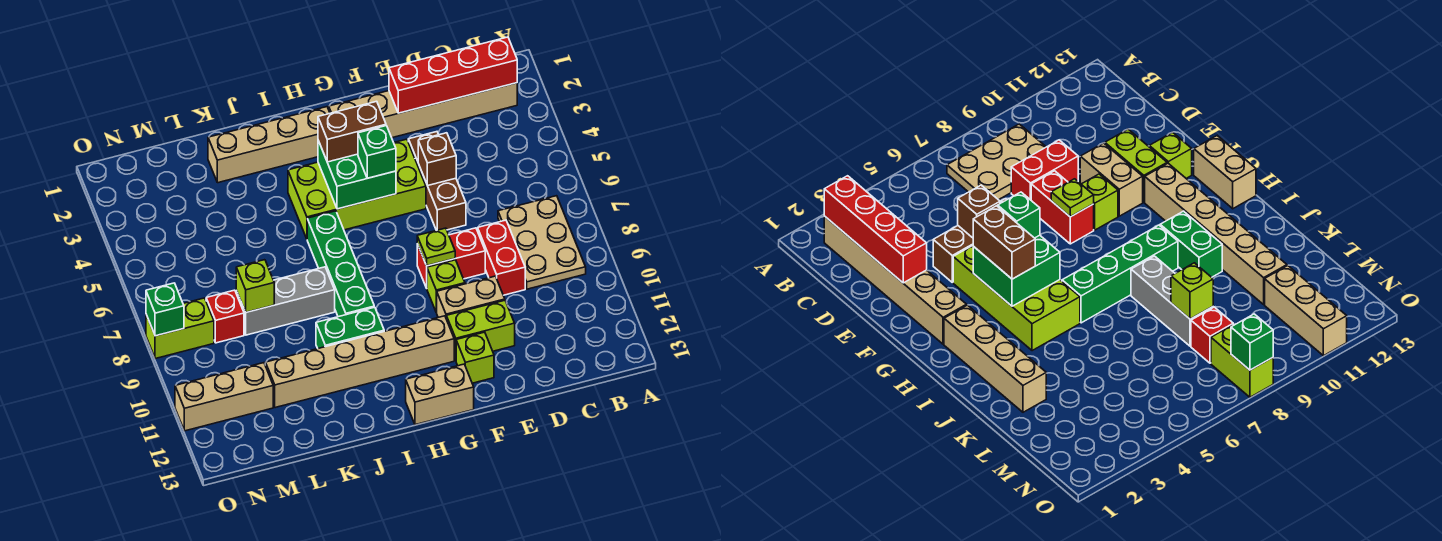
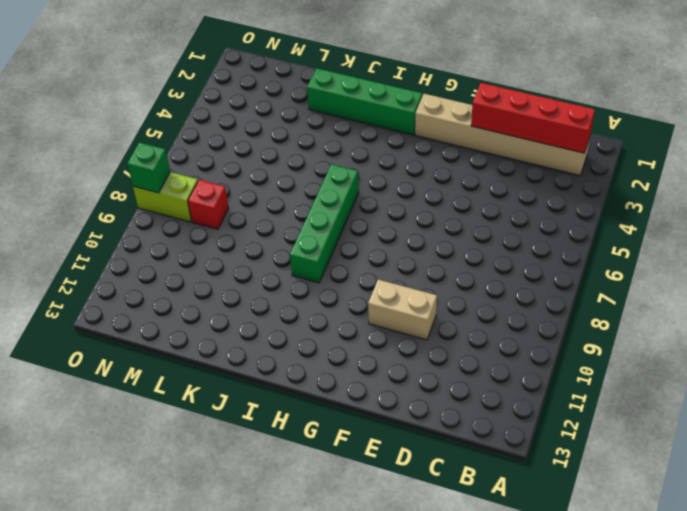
green brick H2:K2 level 1 -> tan brick H2:K2 level 1
none -> tan plate B7:C9 level 1
none -> red brick D8:D9 level 1
none -> brown brick E4:E6 level 1

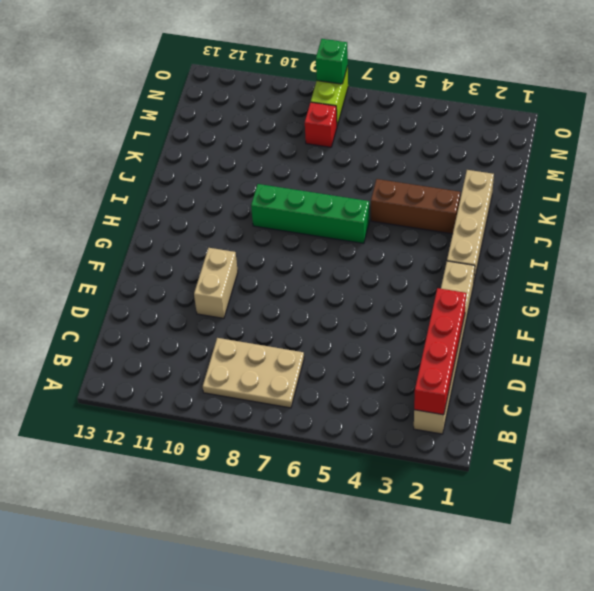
brown brick J3:J5 level 1 -> brown brick E4:E6 level 1
none -> red brick D8:D9 level 1
none -> red brick E8:F8 level 1
none -> lime brick E11:F11 level 1

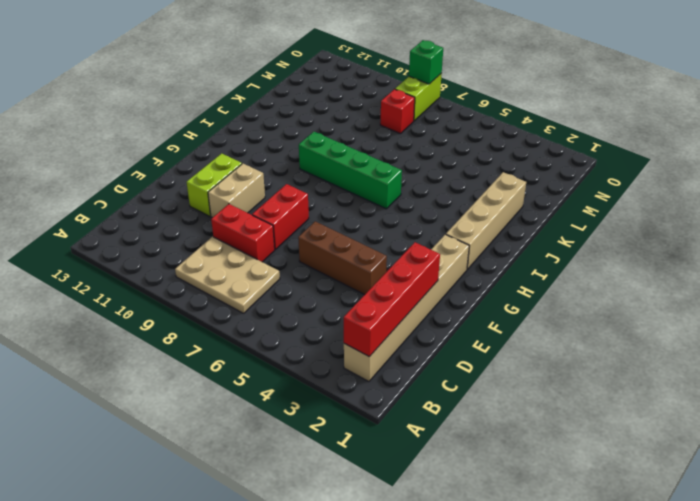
none -> lime brick F4:I5 level 1
none -> lime brick F9 level 1
none -> lime brick F12 level 1

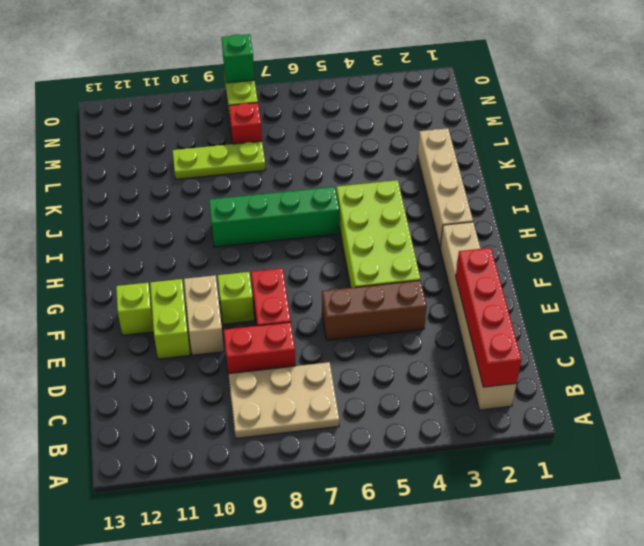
lime plate L8:L10 level 1 -> grey brick J8:L8 level 1
none -> tan brick G11:L11 level 1
none -> tan brick G13:H13 level 1
none -> green brick I10:J10 level 1

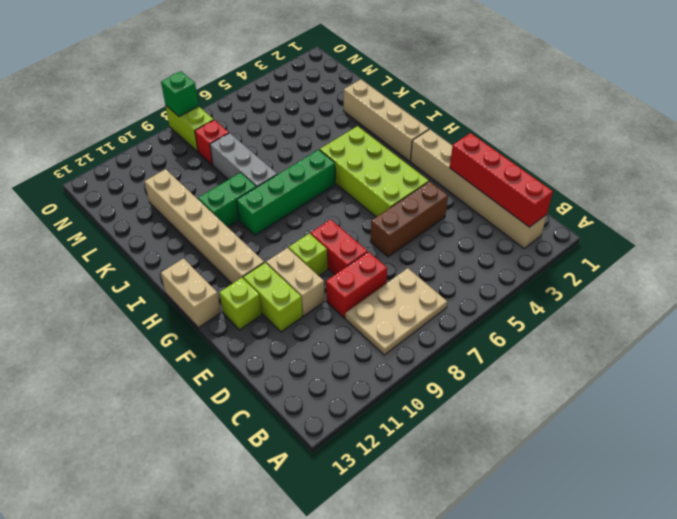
green brick J9:J10 level 1 -> green brick I10:J10 level 1
none -> tan brick M11:O11 level 1
none -> brown brick E5 level 2
none -> lime plate F8 level 2

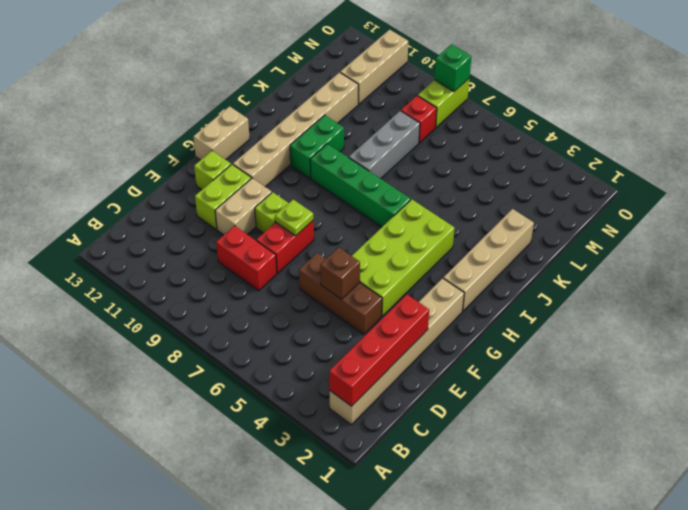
none -> tan plate B7:C9 level 1
none -> green brick G4:H5 level 2
none -> lime brick L8 level 2

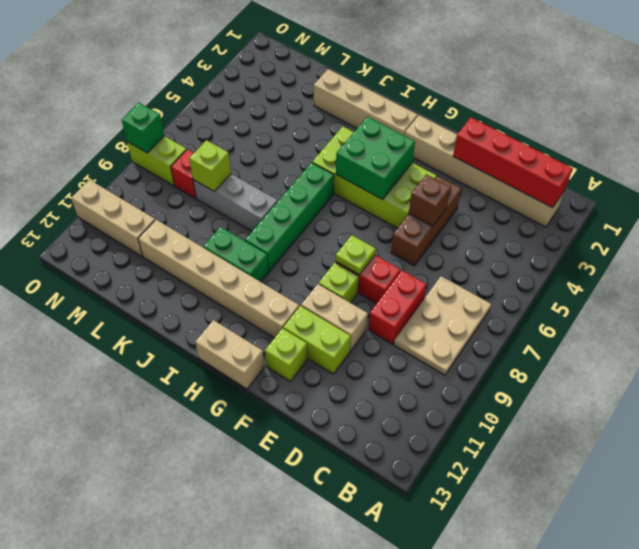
none -> brown brick G4:H4 level 3
none -> green brick G5 level 3

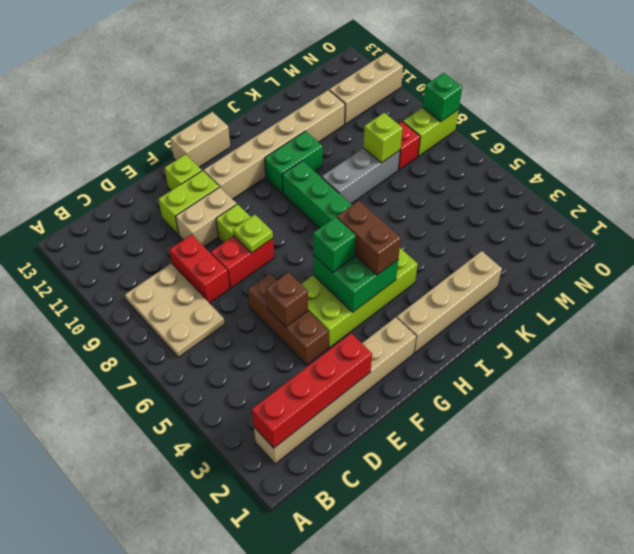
brown brick H4:H5 level 3 -> brown brick G4:H4 level 3

